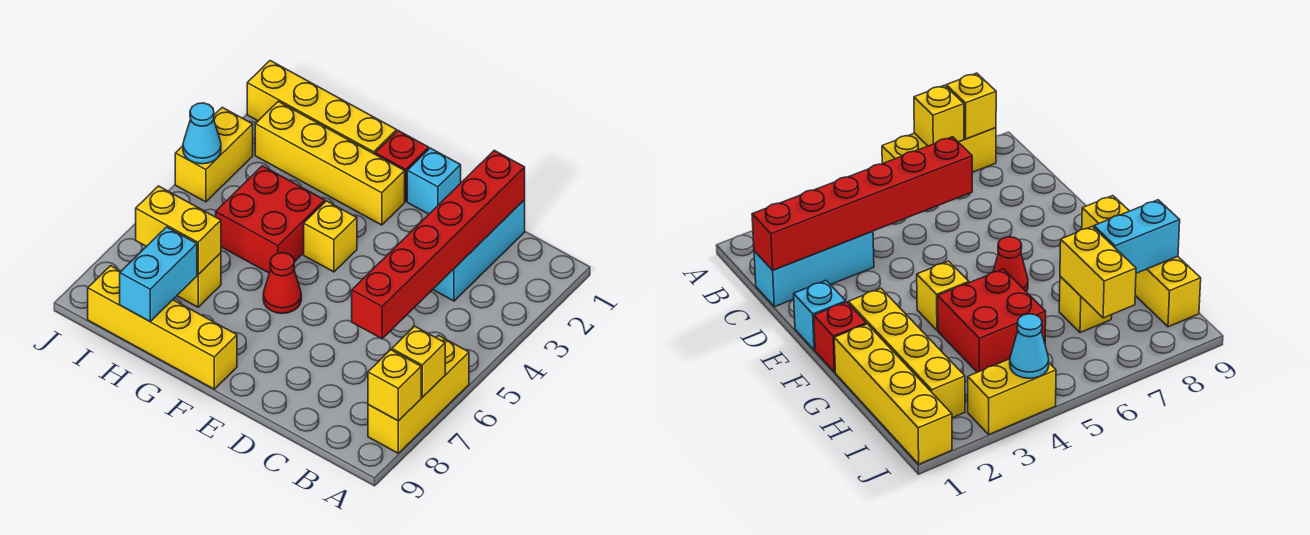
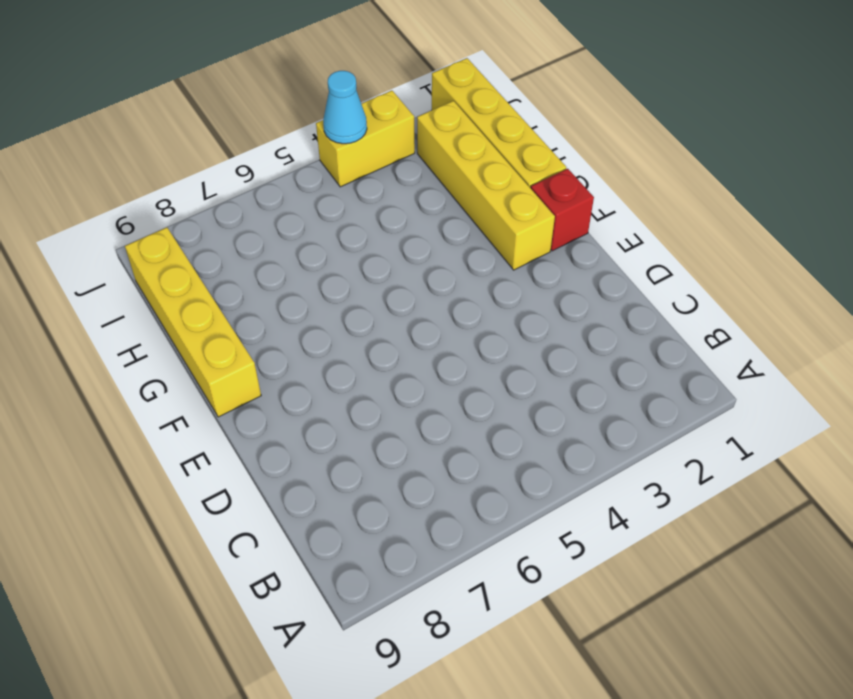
none -> yellow brick A6:A8 level 1
none -> cyan brick C1:C3 level 1
none -> cyan brick E1 level 1

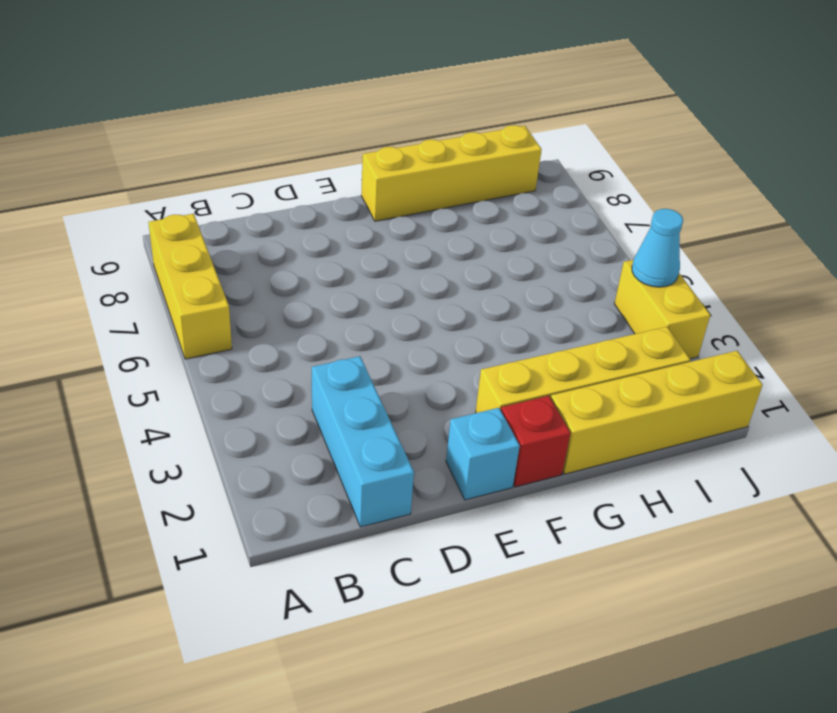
none -> yellow brick F4 level 1
none -> red cone F6 level 1
none -> red brick G4:H5 level 1

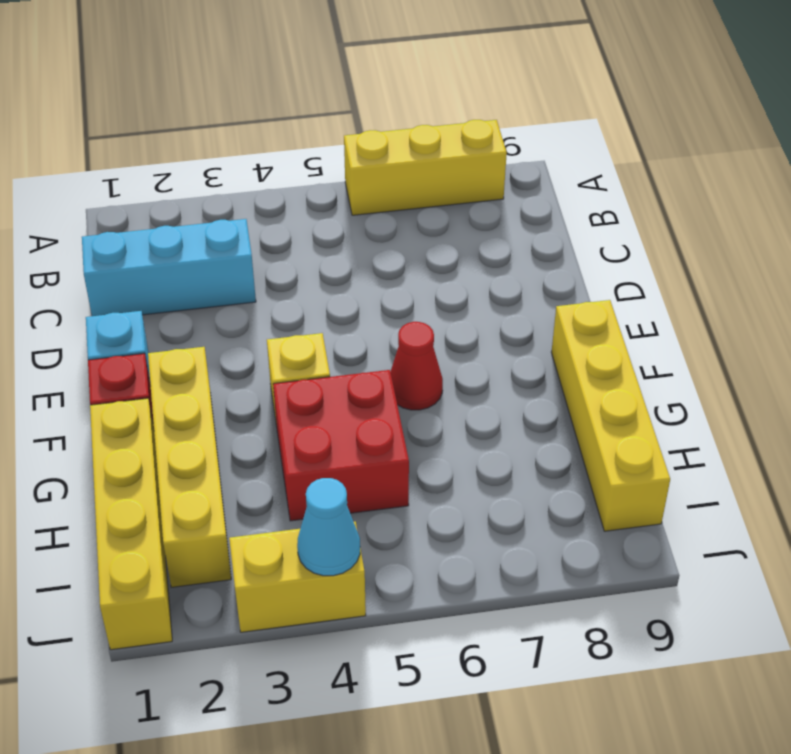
none -> yellow brick H7 level 1
none -> yellow brick A7 level 2
none -> yellow brick A8 level 2

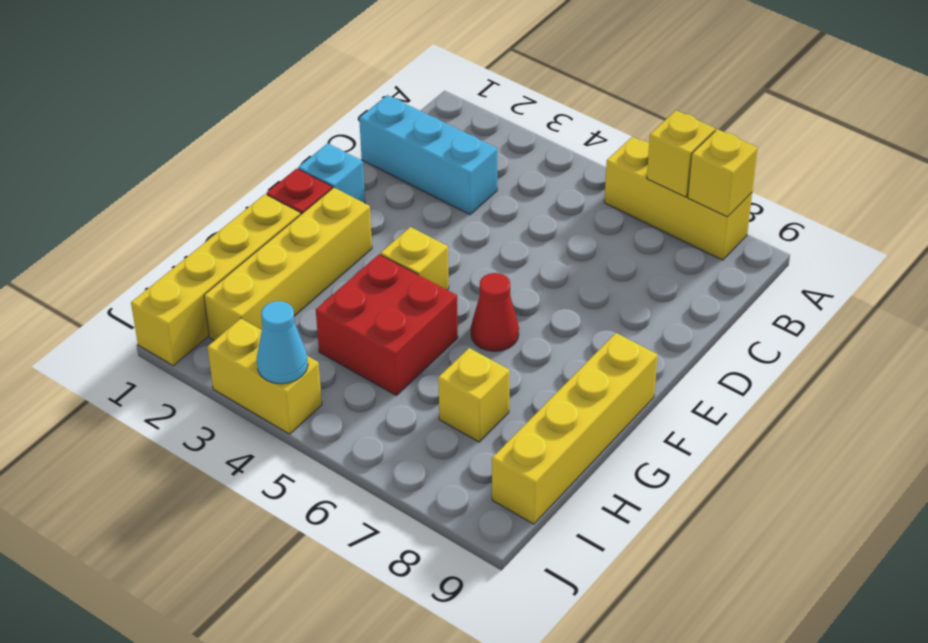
none -> red brick C1:C6 level 2
none -> yellow brick H7:I7 level 2
none -> cyan brick H8:H9 level 2

